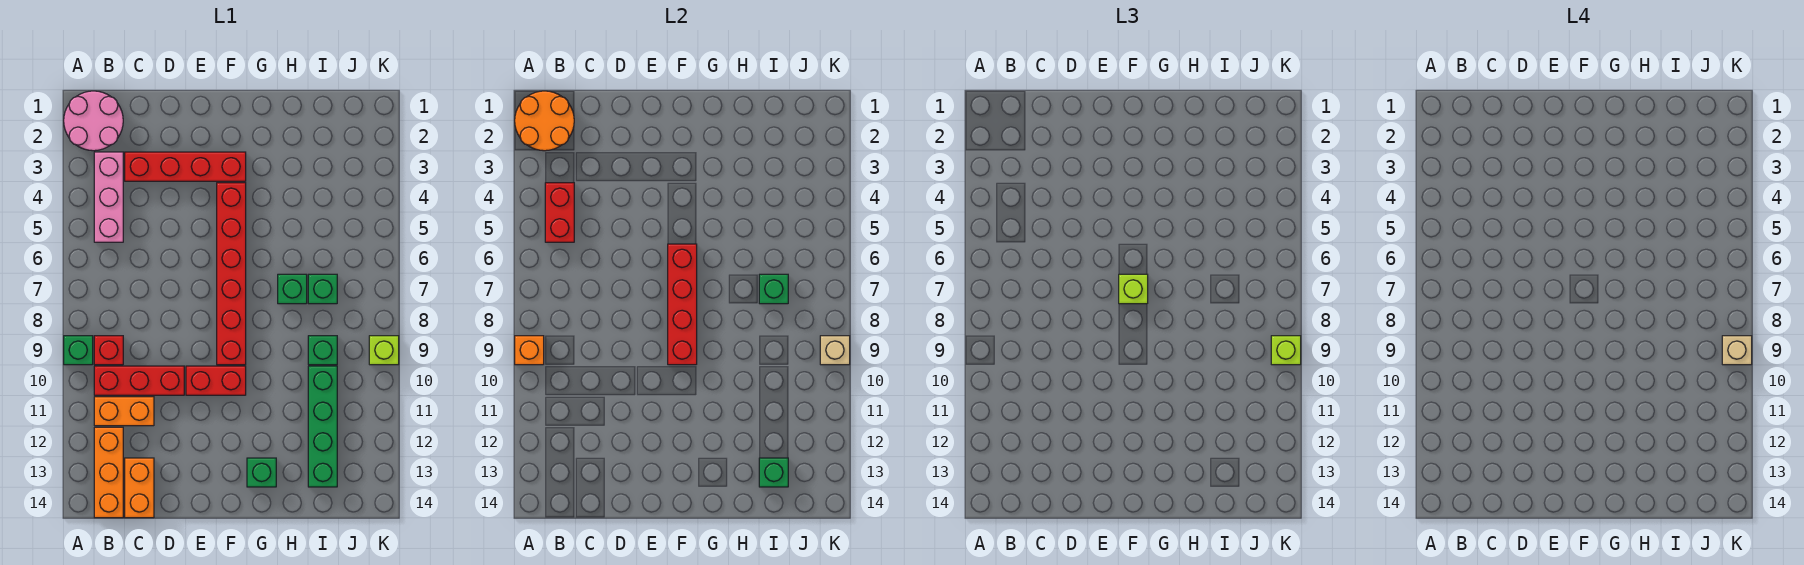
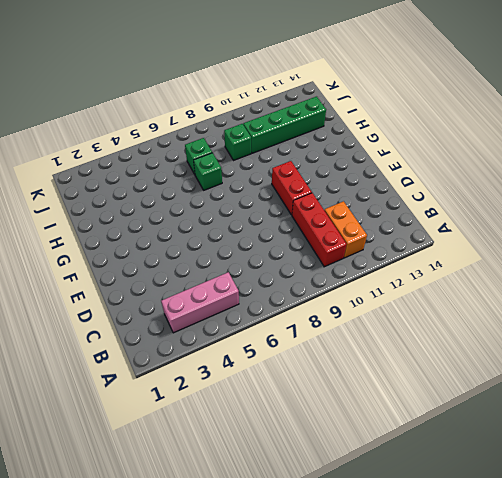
none -> pink round brick A1:B2 level 1
none -> green brick A9 level 1
none -> red brick B9 level 1

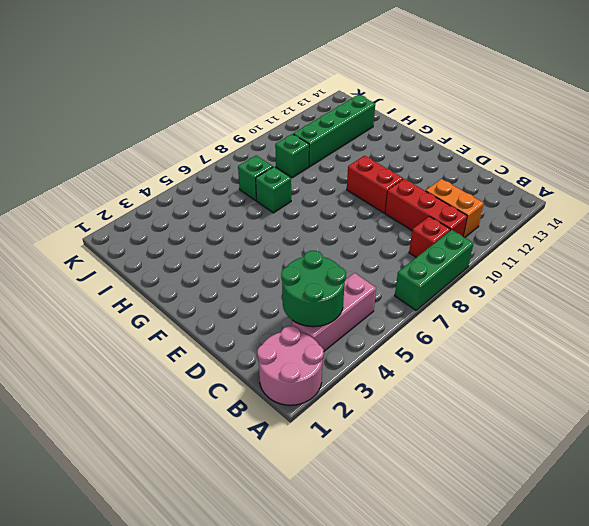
green brick A7:A9 level 1 -> green brick A9 level 1
green round brick B3:C4 level 2 -> red brick B4:B5 level 2
none -> orange brick B12:B14 level 1
none -> red brick C3:F3 level 1
none -> orange brick C13:C14 level 1

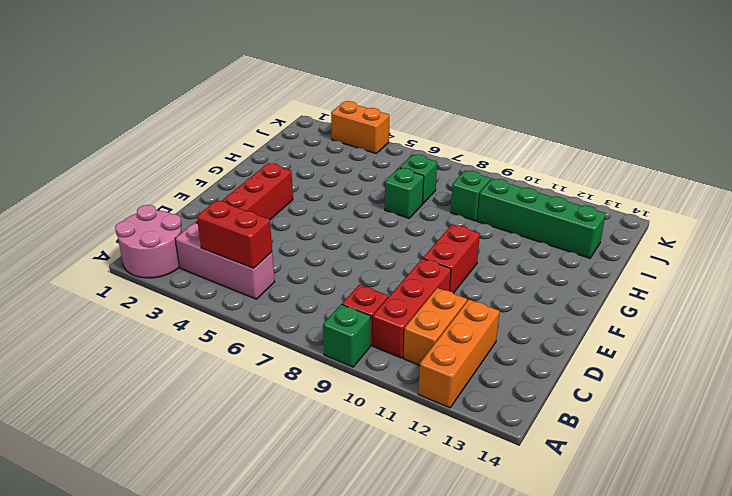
orange brick A12:C12 level 1 -> orange brick B12:B14 level 1
orange brick K3:K4 level 1 -> orange brick C13:C14 level 1
none -> red brick F4:F9 level 1
none -> green brick G13 level 1
none -> lime brick K9 level 1

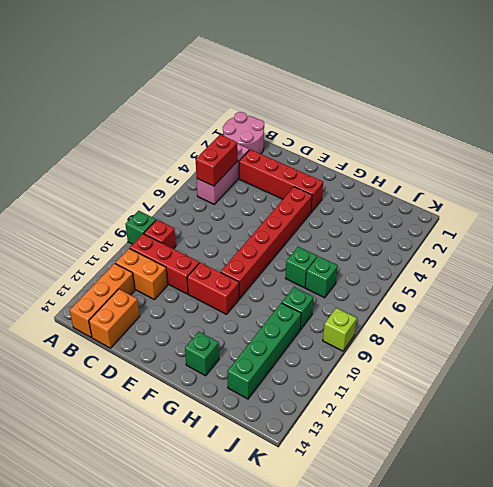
none -> orange round brick A1:B2 level 2
none -> orange brick A9 level 2
none -> red brick F6:F9 level 2

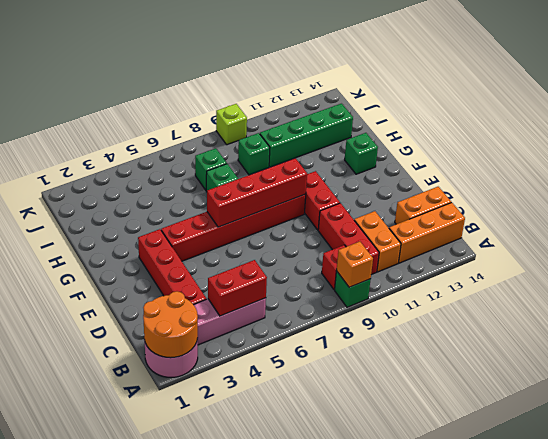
none -> green brick I7 level 2
none -> green brick I13 level 2
none -> tan brick K9 level 2

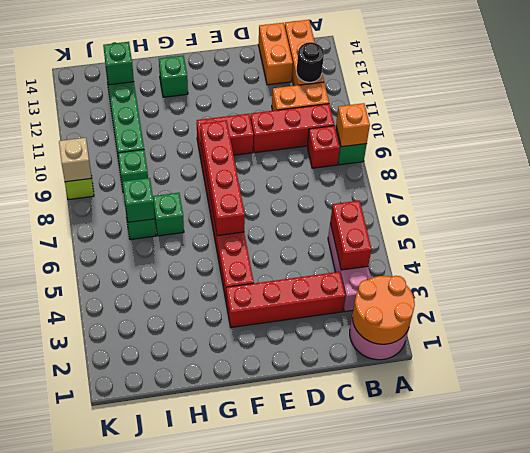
black round brick B12 level 2 -> none
none -> lime brick F7 level 3
none -> lime brick K9 level 3
none -> tan brick K9 level 4

